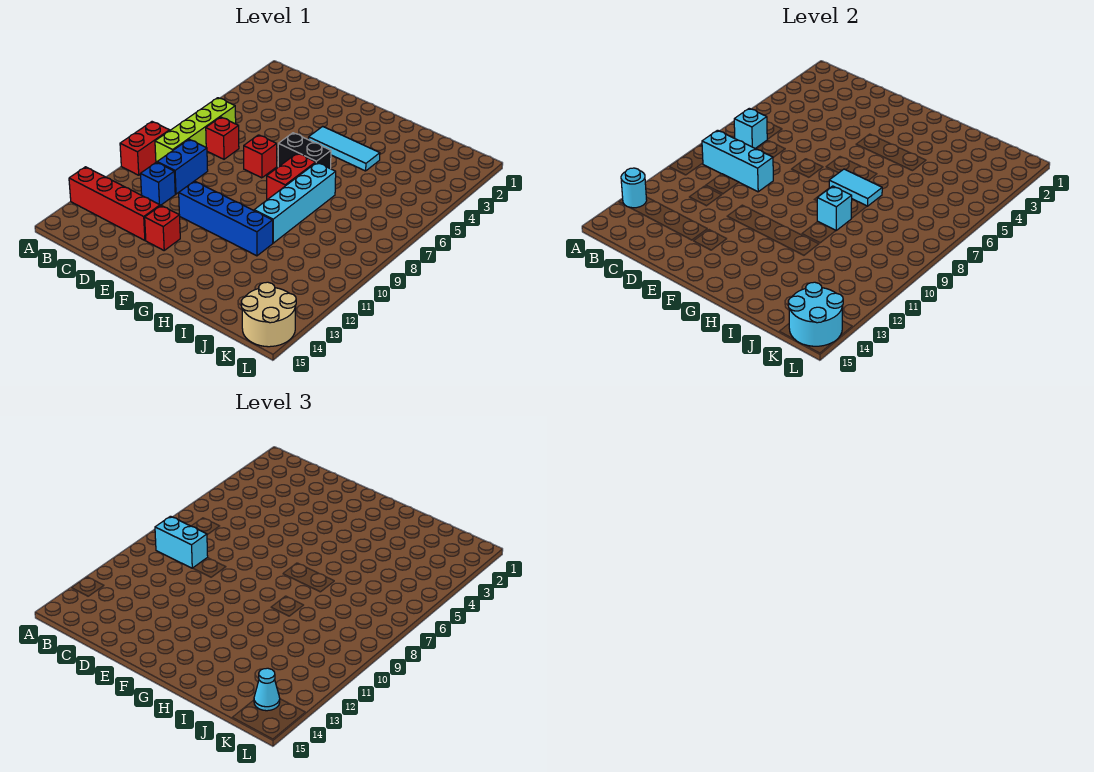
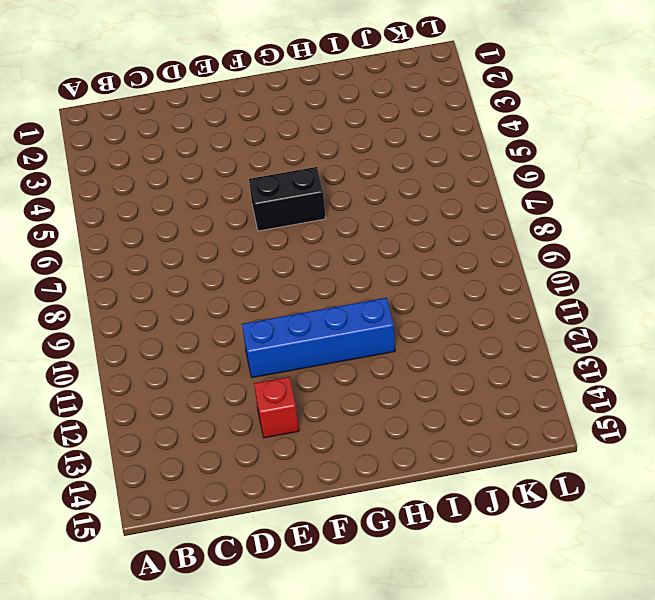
none -> red brick A9:A10 level 1
none -> red brick A13:D13 level 1
none -> lime brick B6:B9 level 1

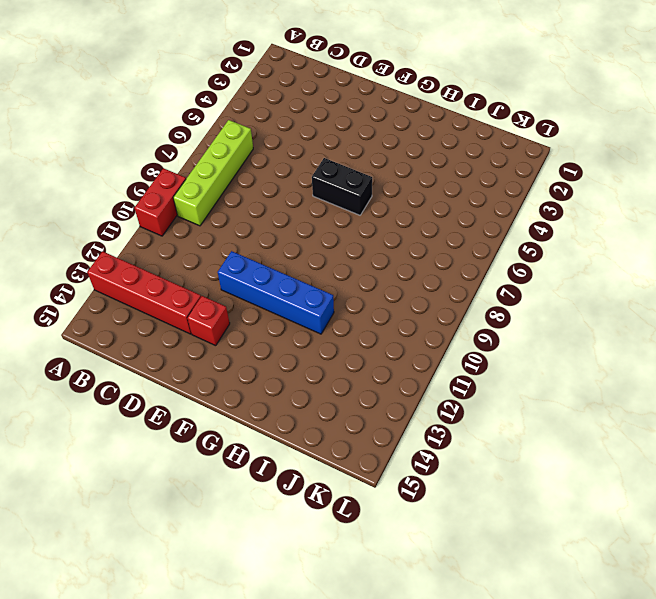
none -> red brick C7 level 1
none -> blue brick C9:C10 level 1
none -> blue brick C11 level 1

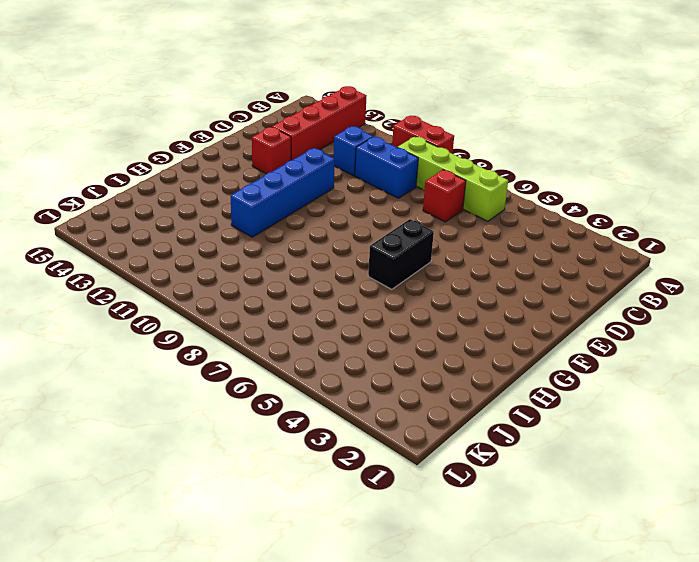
none -> red brick E7 level 1
none -> cyan tile F4:H4 level 1
none -> red brick G7:G8 level 1

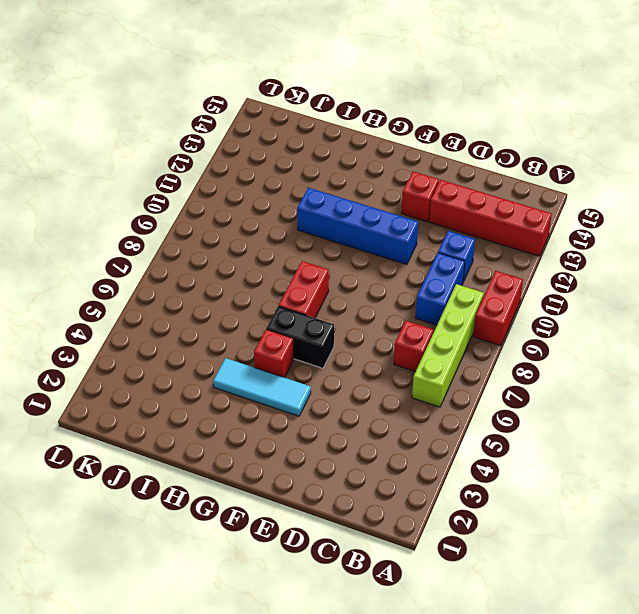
red brick G5 level 1 -> red brick E7 level 1
none -> cyan brick H7:H10 level 1
none -> tan round brick K14:L15 level 1
none -> cyan round brick A13 level 2

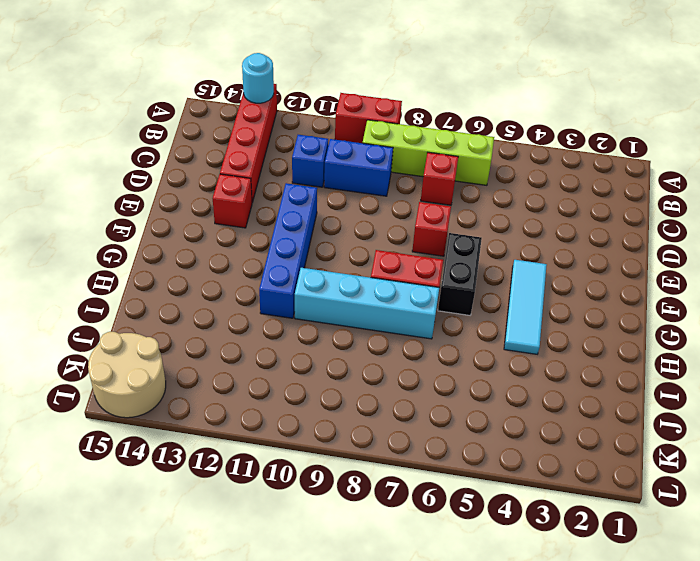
none -> cyan brick B7 level 2
none -> cyan brick B9:D9 level 2
none -> cyan tile G7:H7 level 2

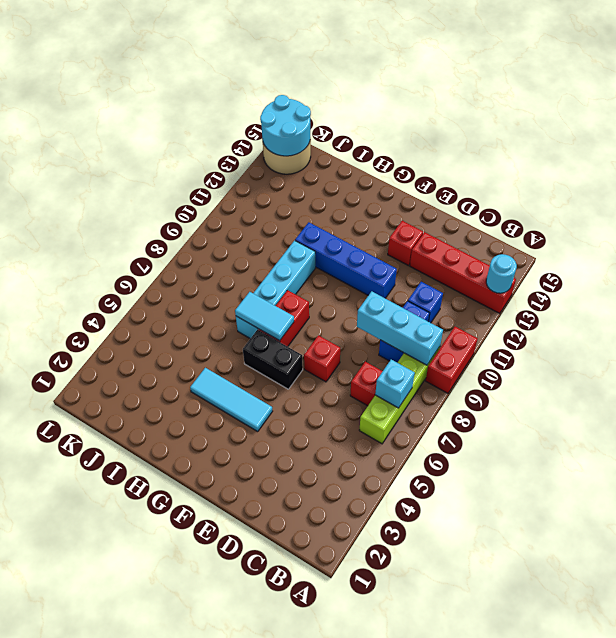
none -> cyan brick H9 level 2
none -> cyan brick B9:C9 level 3
none -> cyan cone K14 level 3

